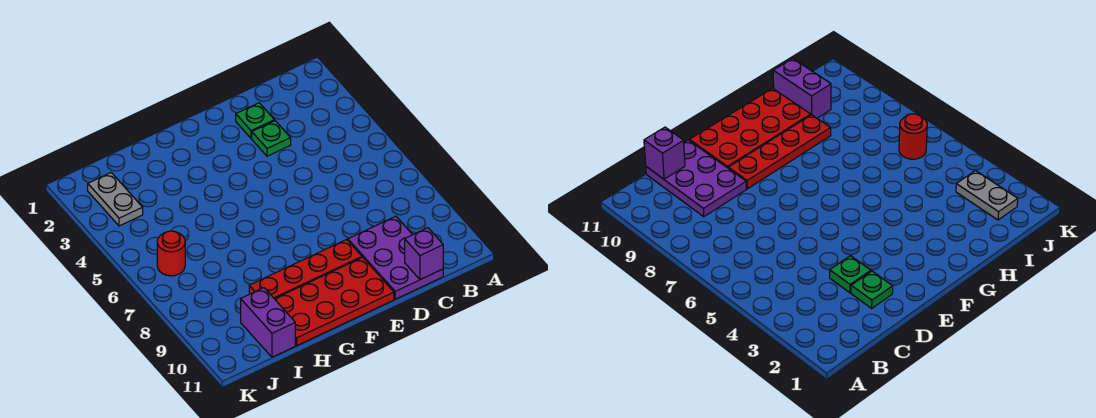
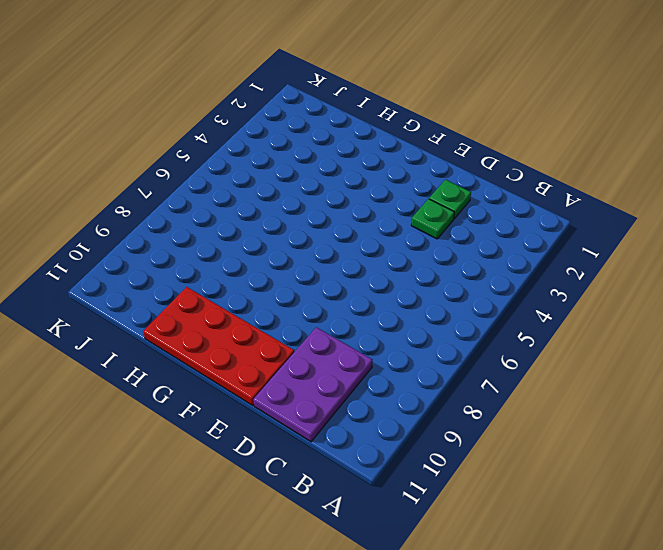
none -> red plate E9:H9 level 1
none -> purple brick I10:I11 level 1

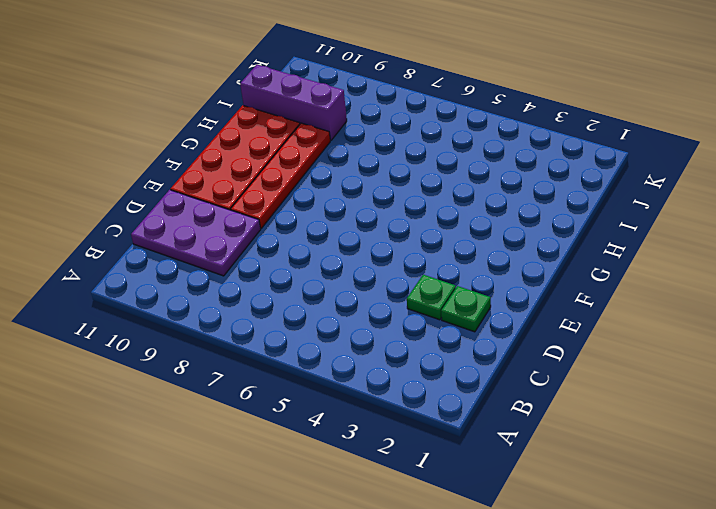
purple brick I9:I11 level 1 -> purple brick I10:I11 level 1
none -> grey plate J2:J3 level 1
none -> red round brick J6 level 1

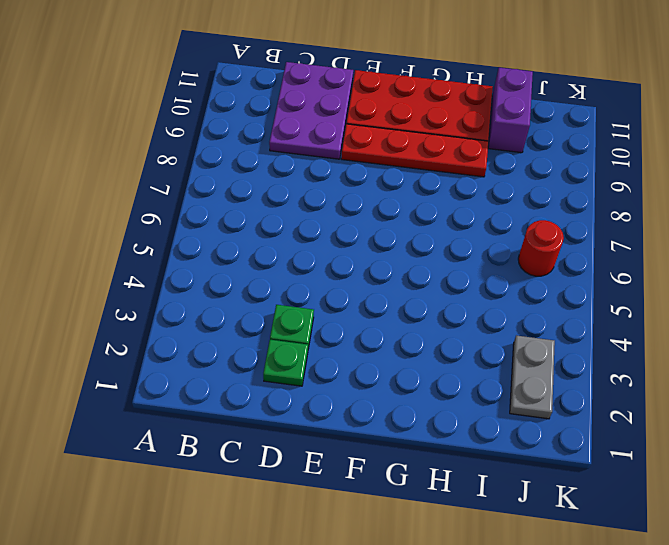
none -> purple brick C11 level 2

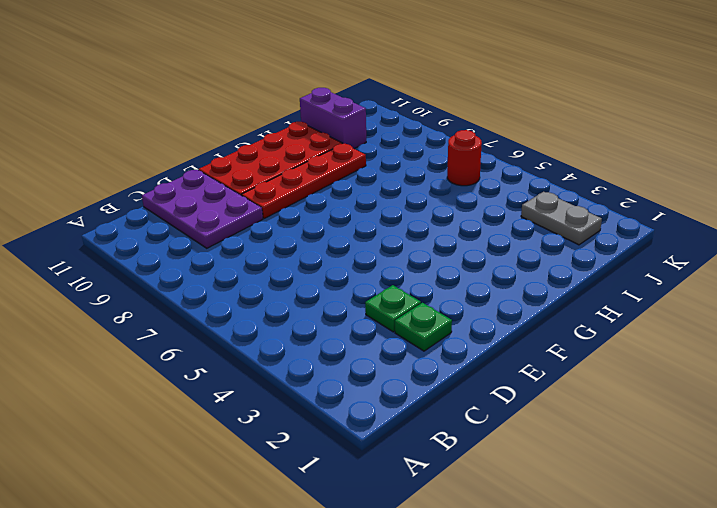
none -> purple brick C11 level 2

